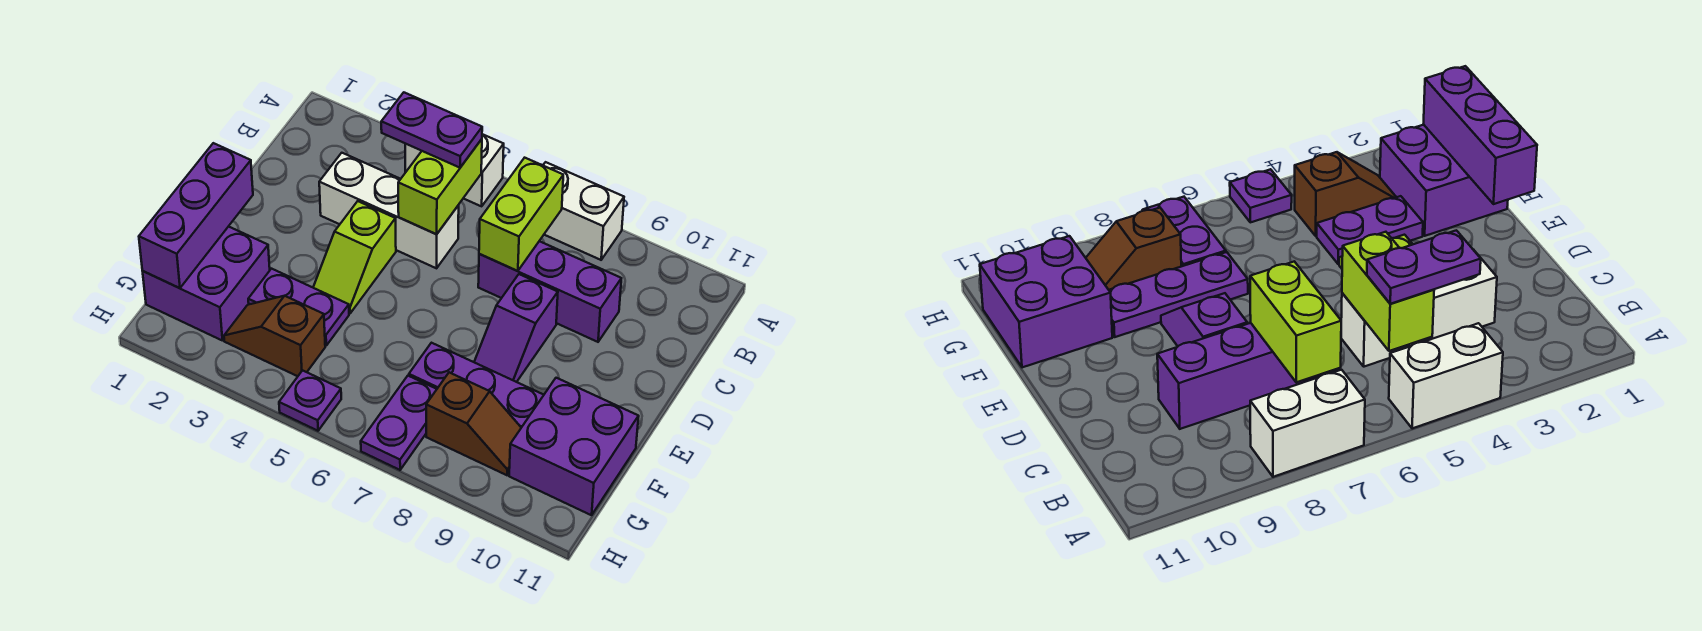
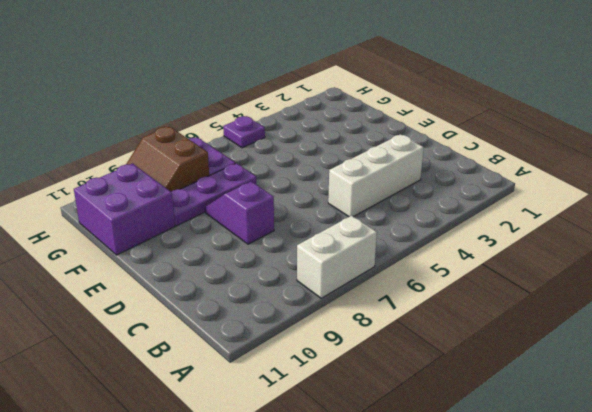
brown slope G8:H9 level 1 top 8 -> brown slope G8:G9 level 1 top 8
none -> white brick A4:A5 level 1
none -> purple brick C7:C9 level 1
none -> lime slope D4:E4 level 1 top D

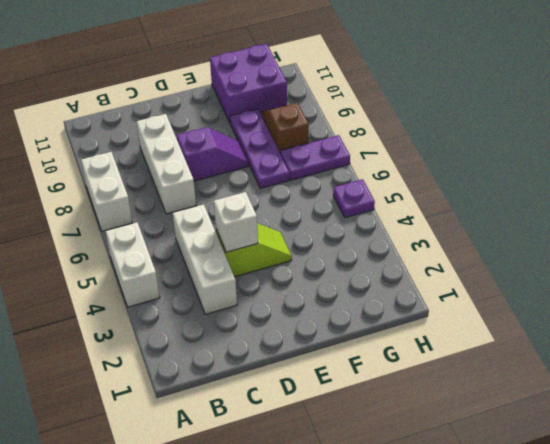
white brick C7:C9 level 1 -> purple brick C7:C9 level 1
white brick D4 level 2 -> none
none -> purple brick F1:G2 level 1
none -> purple plate F3:F4 level 1
none -> brown slope G3:G4 level 1 top 4

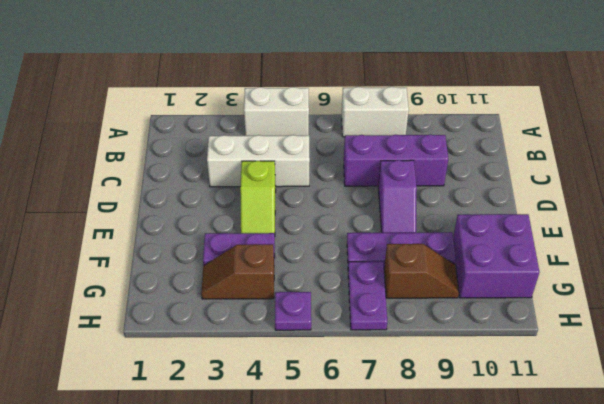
none -> purple brick F1:G2 level 1
none -> lime brick B5:C5 level 2
none -> lime brick B7:C7 level 2

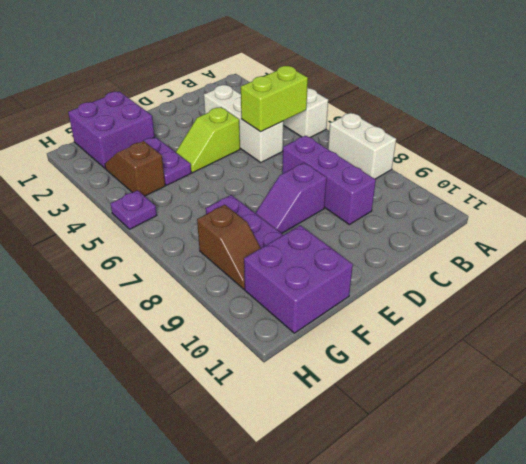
none -> purple plate G7:H7 level 1
none -> lime brick B7:C7 level 2
none -> purple brick E1:G1 level 2

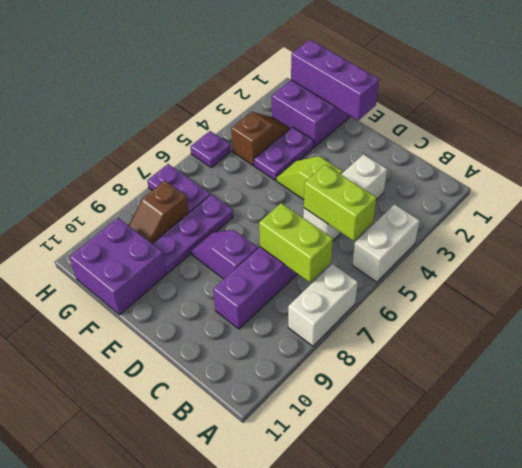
none -> purple plate B4:B5 level 3

